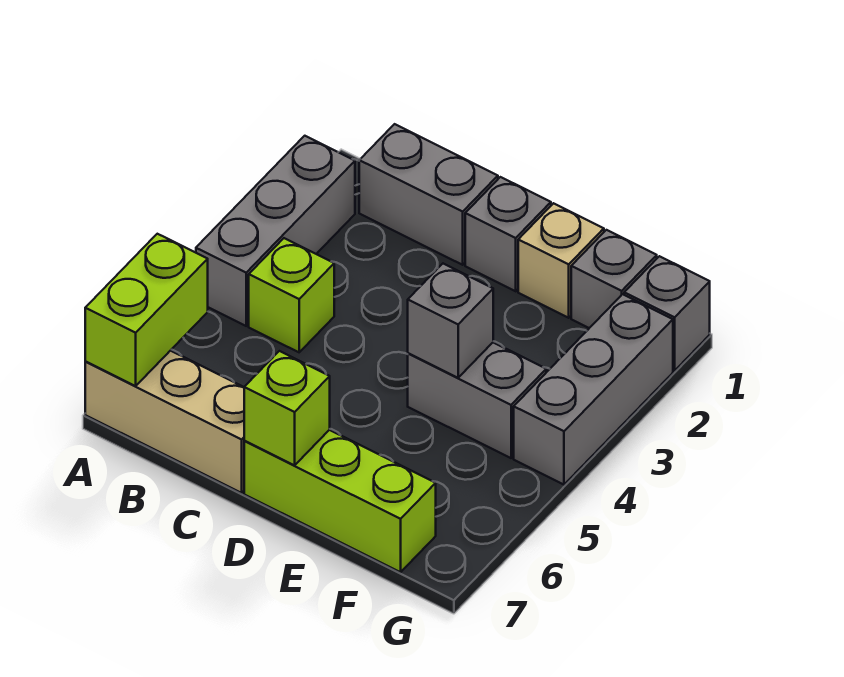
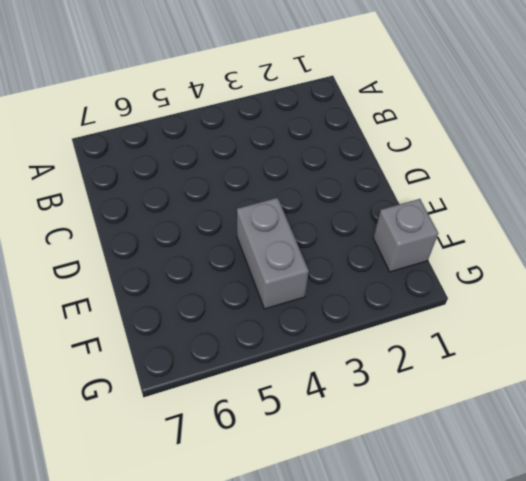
none -> grey brick A2:A4 level 1
none -> tan brick A7:C7 level 1
none -> grey brick B1:C1 level 1

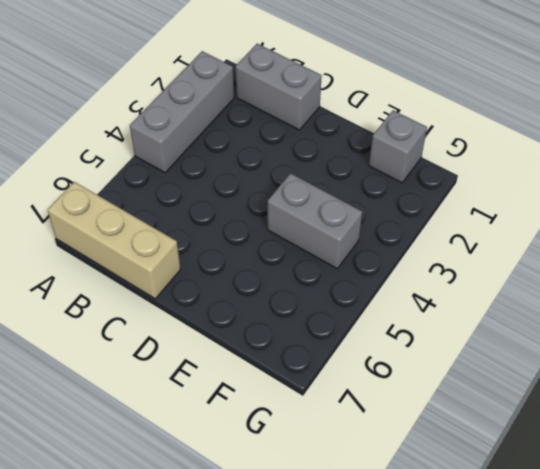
none -> lime brick B4 level 1
none -> grey brick D1 level 1
none -> lime brick D7:F7 level 1

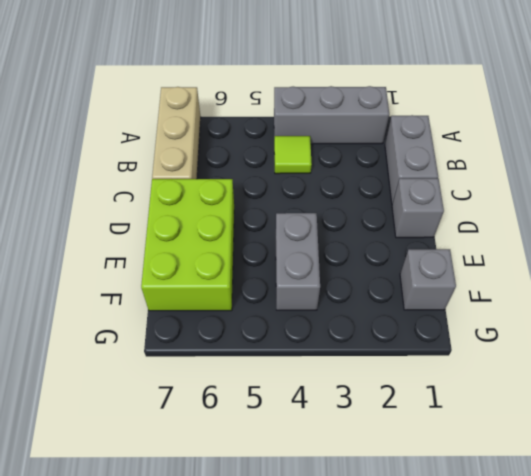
lime tile B4 level 1 -> lime brick B4 level 1
lime brick D6:F7 level 1 -> lime brick D7:F7 level 1
none -> tan brick E1 level 1
none -> grey brick G1 level 1
none -> grey brick G2:G4 level 1

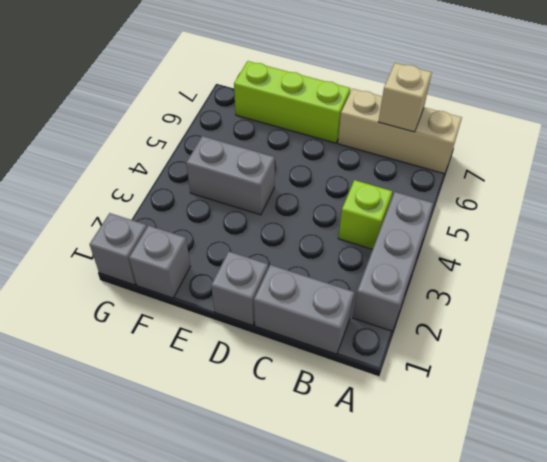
tan brick B7 level 2 -> tan brick E1 level 1
none -> grey brick G2:G4 level 1
none -> lime brick A6:A7 level 2
none -> lime brick D7 level 2

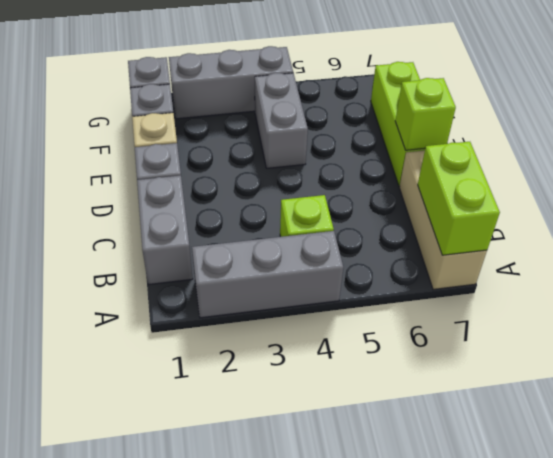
lime brick A7:B7 level 2 -> lime brick A6:A7 level 2
none -> grey brick E4 level 2

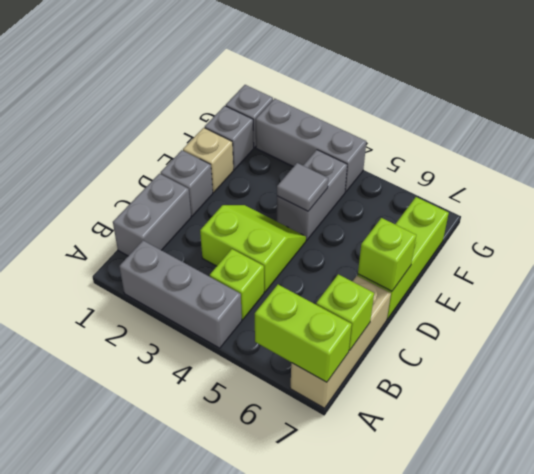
lime brick B7 level 2 -> none
lime slope C3:D4 level 1 top C -> none
grey tile E4 level 2 -> grey brick E4 level 2

